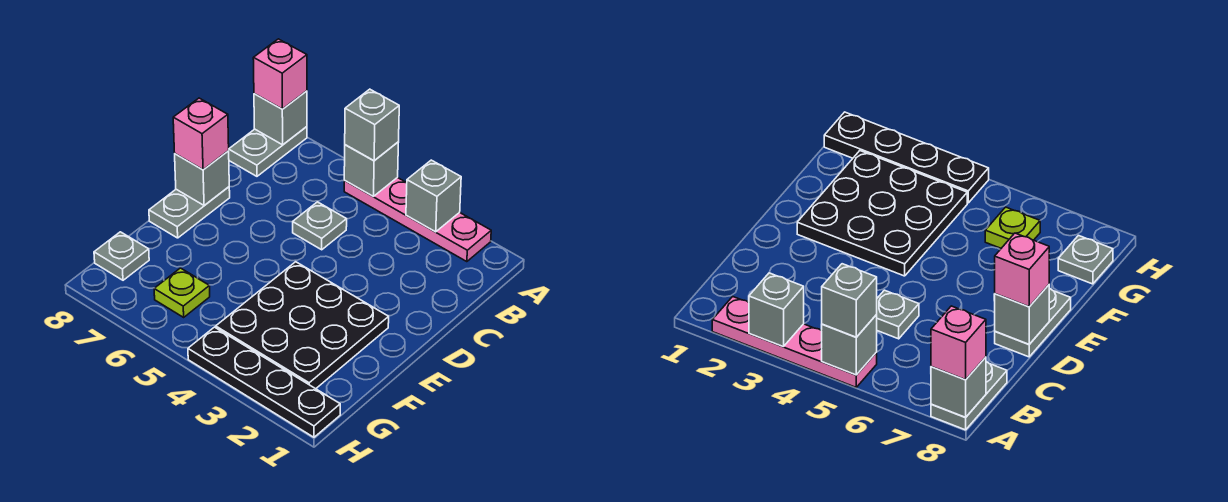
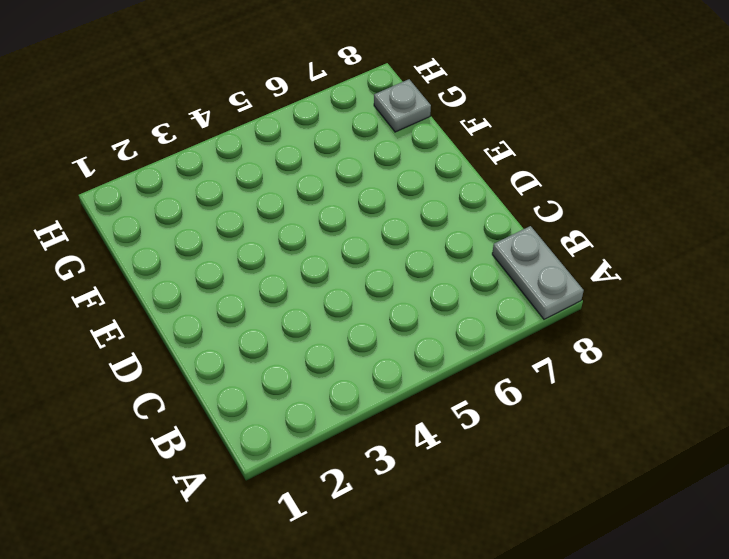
none -> pink plate A2:A5 level 1
none -> grey plate C5 level 1
none -> grey plate D8:E8 level 1

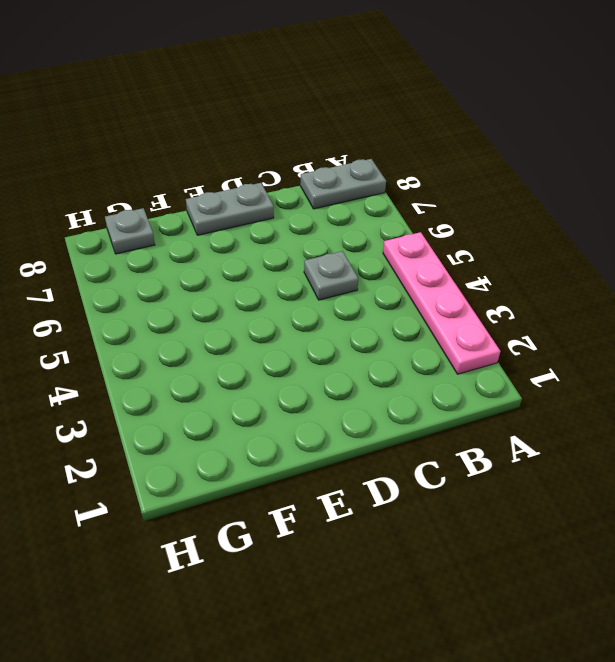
none -> black plate E2:G4 level 1
none -> lime plate G6 level 1
none -> black plate H1:H4 level 1

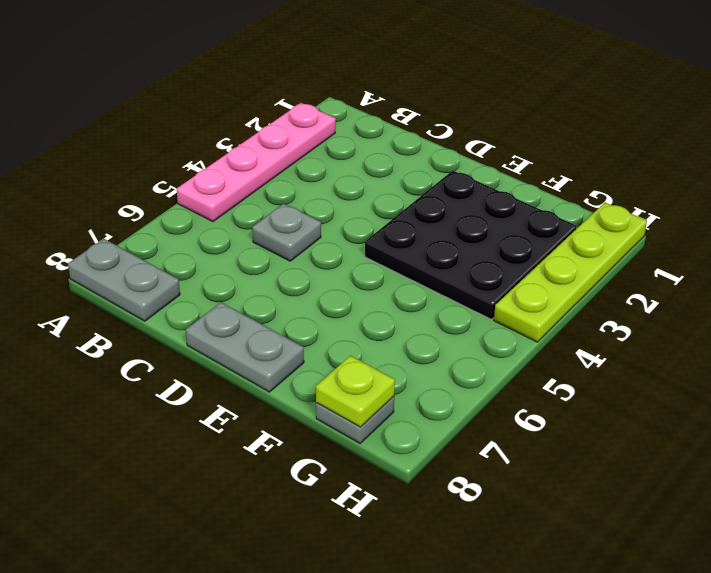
lime plate G8 level 2 -> lime plate G6 level 1
lime plate H1:H4 level 1 -> black plate H1:H4 level 1
none -> grey brick A3 level 2
none -> grey brick A5 level 2
none -> grey brick A8 level 2

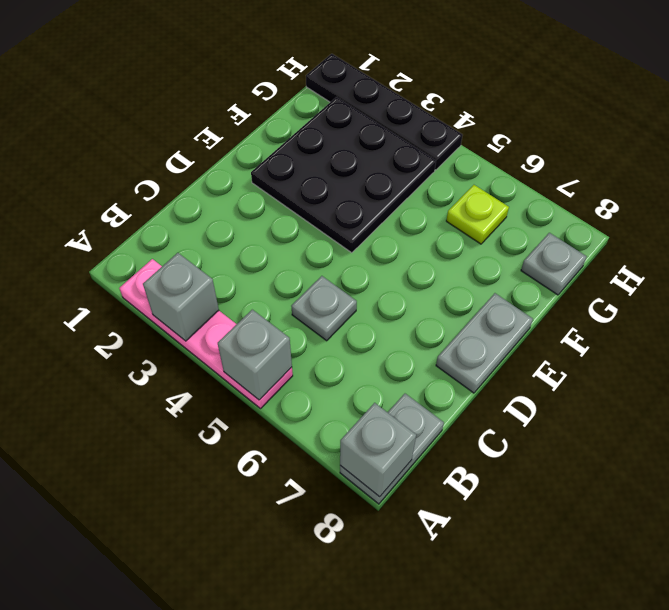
none -> grey brick D8 level 2
none -> grey brick A5 level 3
none -> pink brick A8 level 3

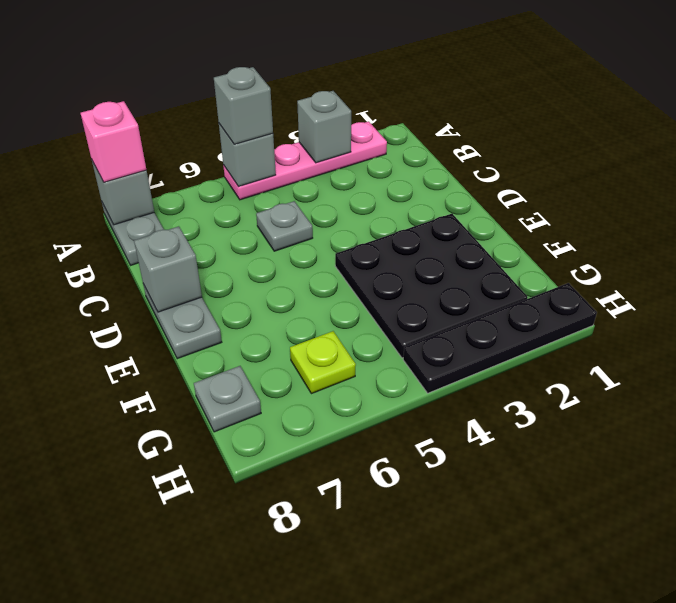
none -> pink brick D8 level 3

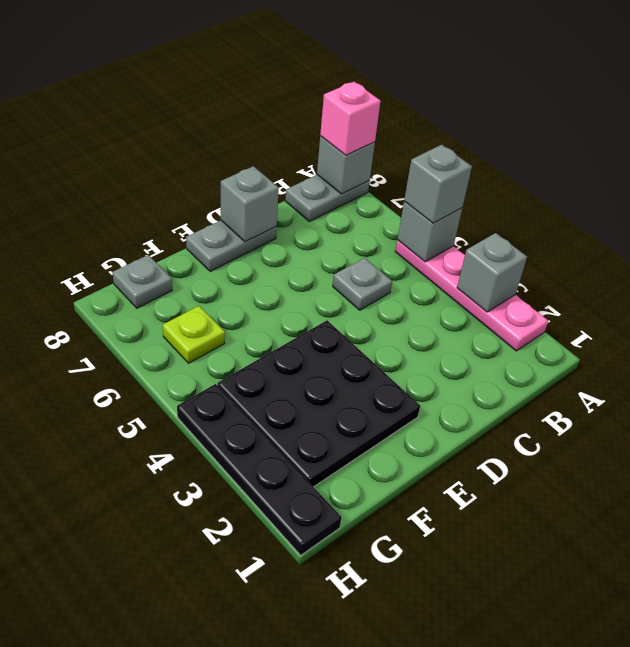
none -> pink brick D8 level 3

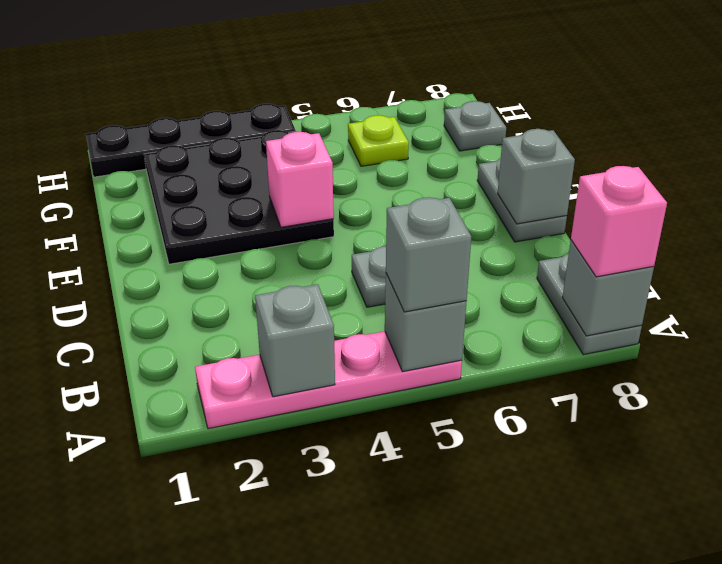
pink brick E4 level 2 -> pink brick D8 level 3

